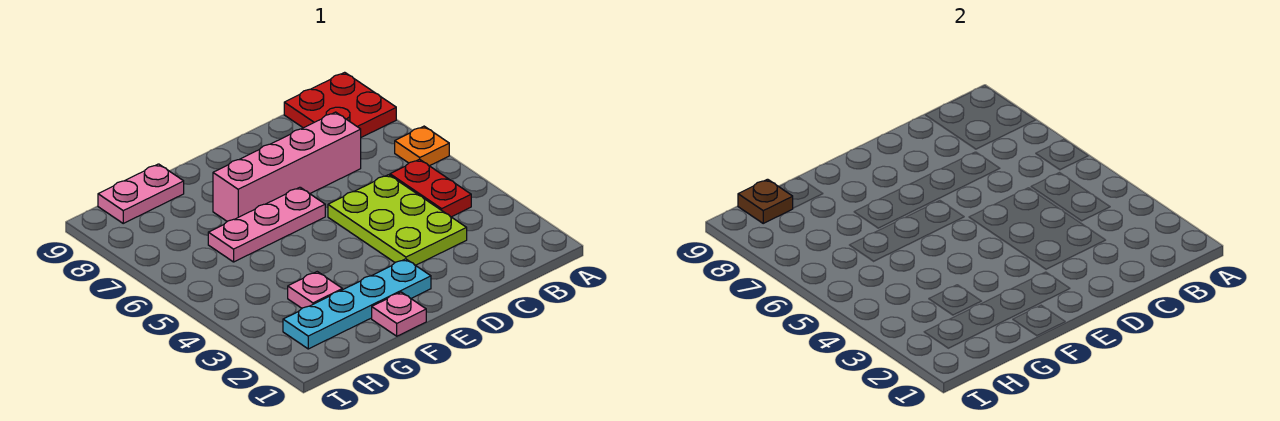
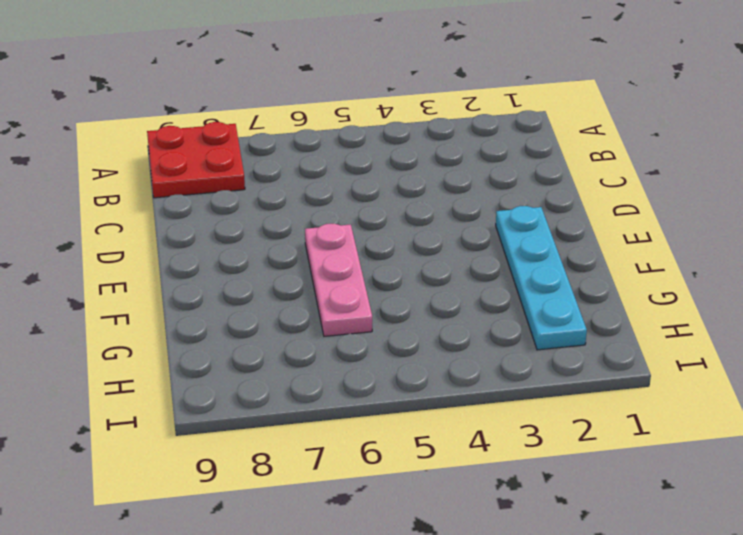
none -> orange plate A6 level 1
none -> red plate B4:B5 level 1

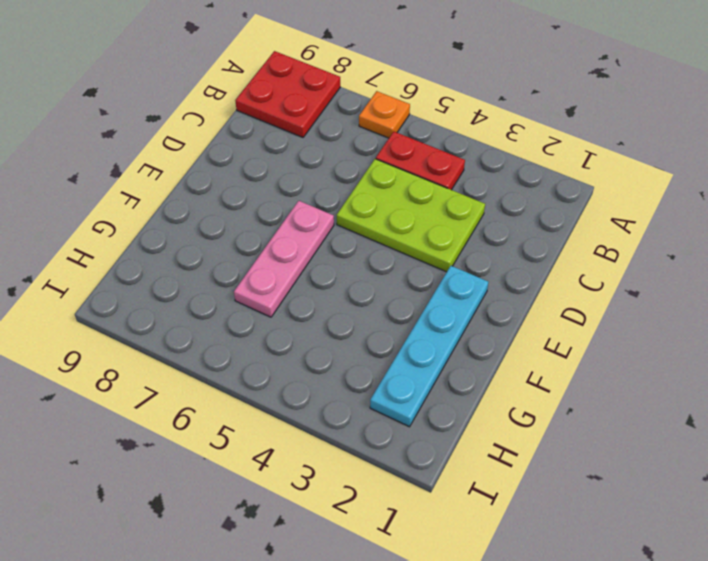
none -> pink brick C7:F7 level 1
none -> pink plate F1 level 1

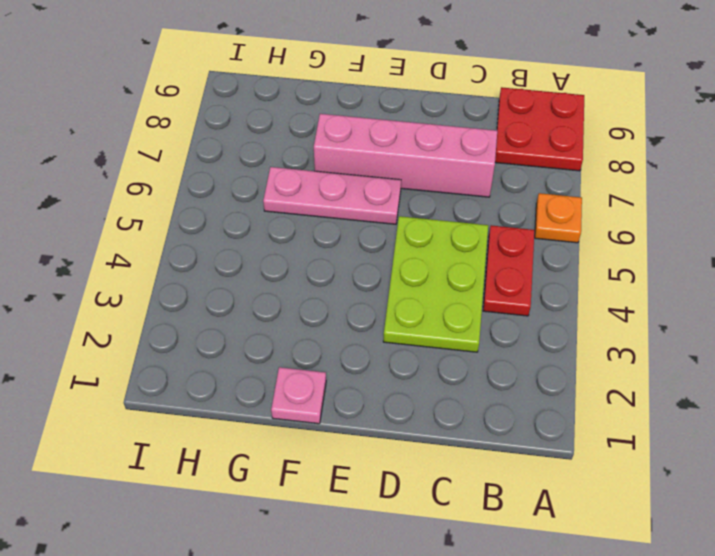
none -> cyan plate E2:H2 level 1
none -> pink plate G3 level 1

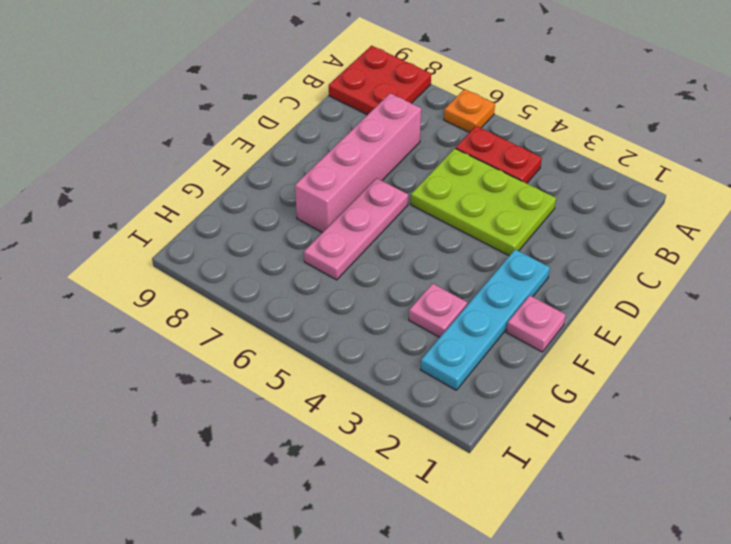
none -> pink plate G9:H9 level 1
none -> brown plate H9 level 2

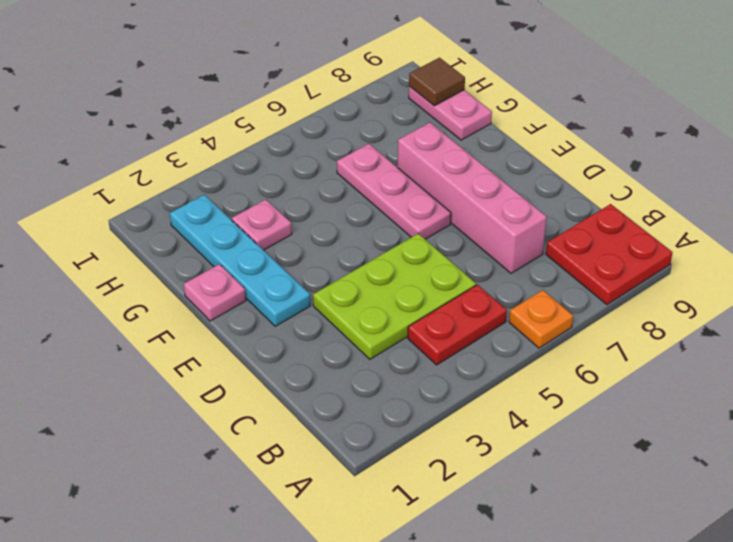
brown tile H9 level 2 -> brown plate H9 level 2

